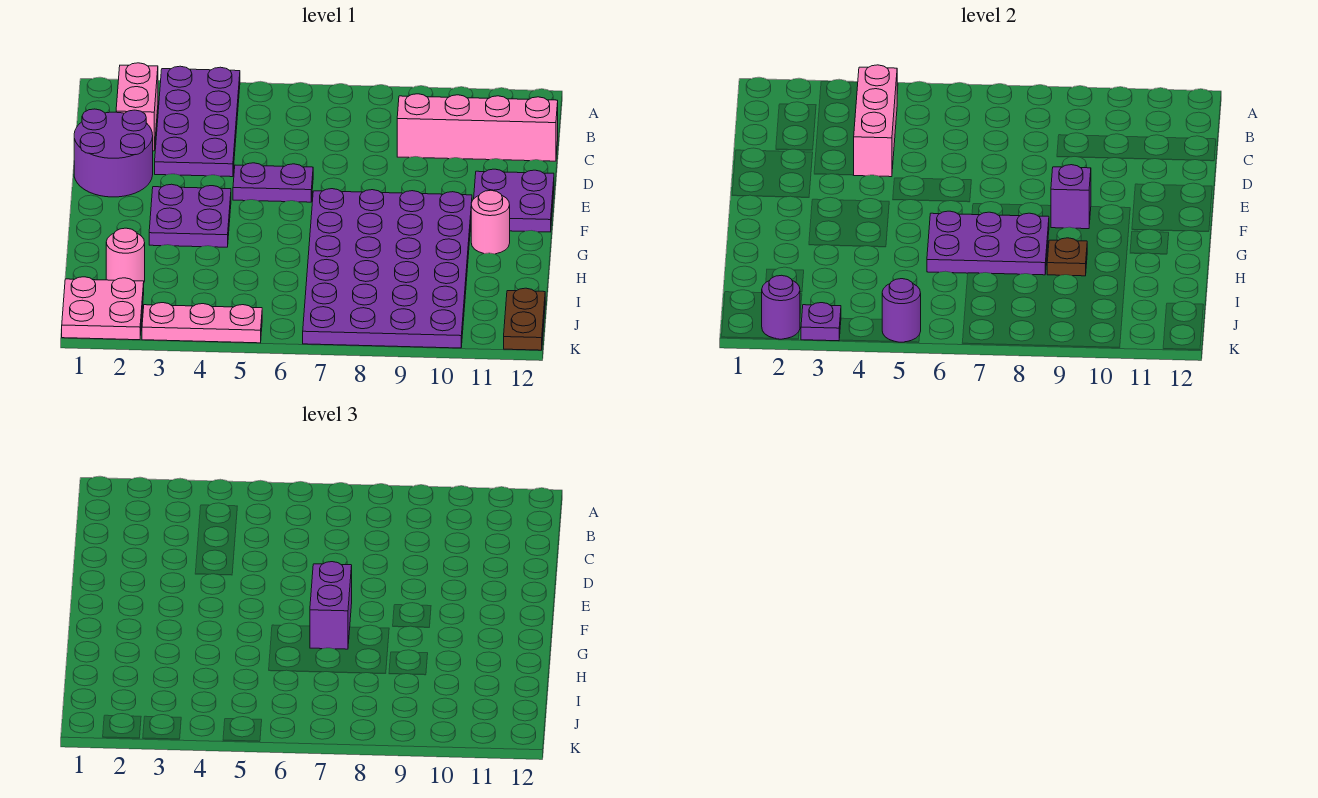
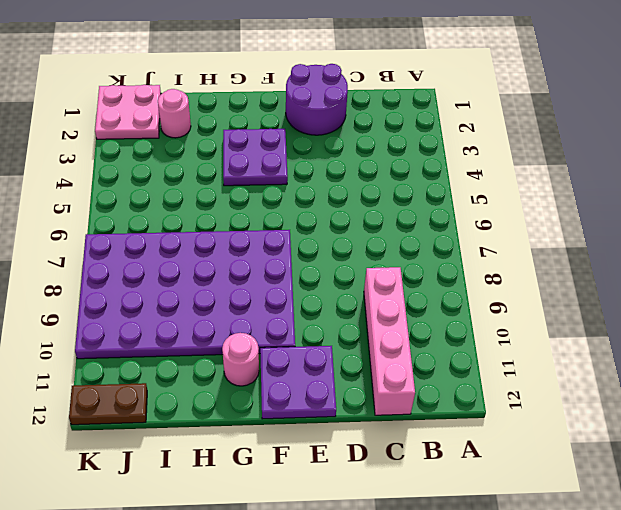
none -> purple plate A3:D4 level 1
none -> pink brick B2:C2 level 1
none -> purple plate E5:E6 level 1

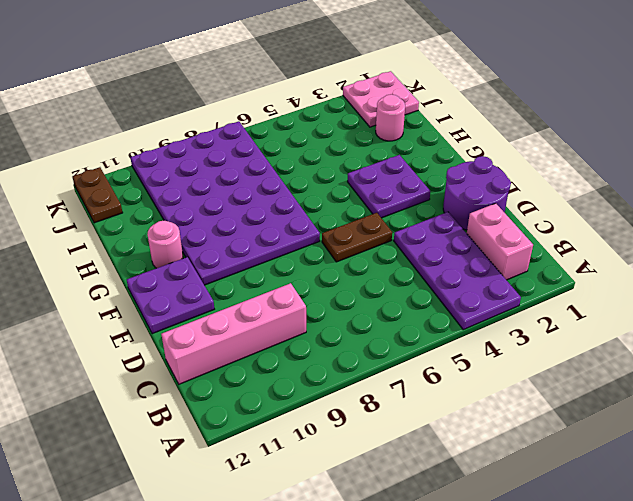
brown plate E5:E6 level 1 -> purple plate E5:E6 level 1
none -> pink plate K3:K5 level 1
none -> pink brick B4:D4 level 2
none -> purple brick F9 level 2

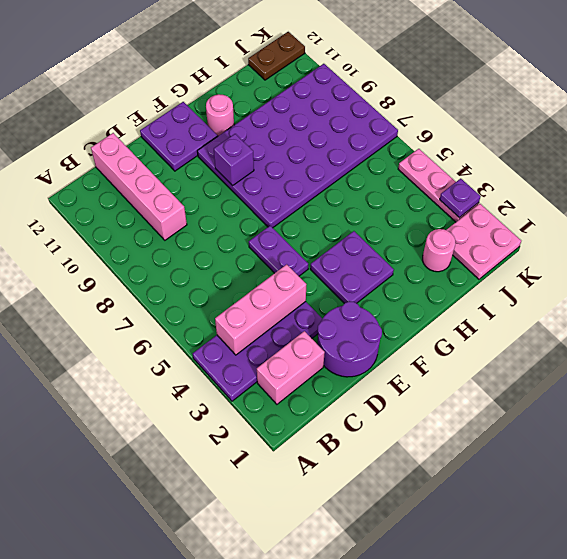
none -> purple plate G6:H8 level 2
none -> brown plate H9 level 2
none -> purple round brick K2 level 2

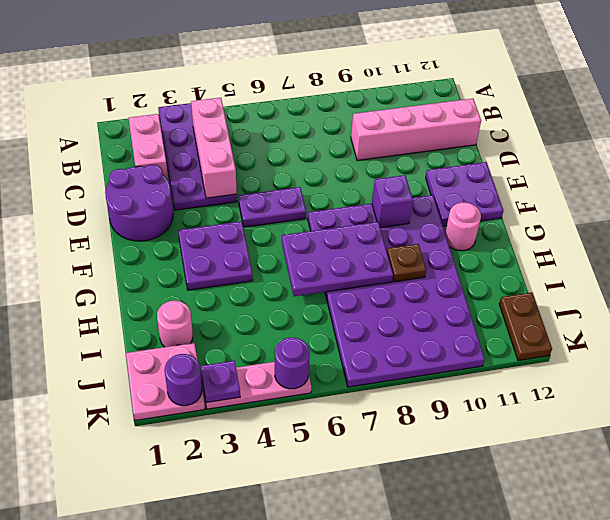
none -> purple brick F7:G7 level 3

